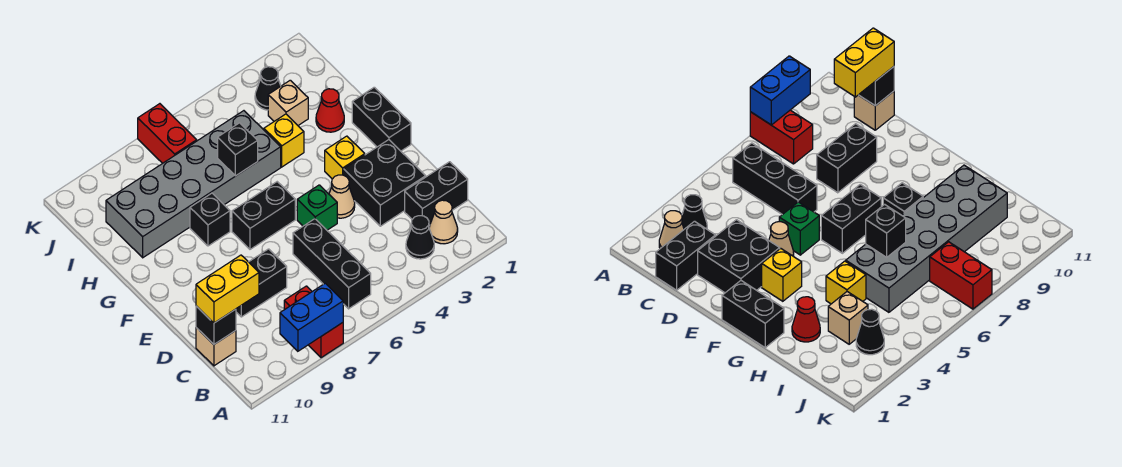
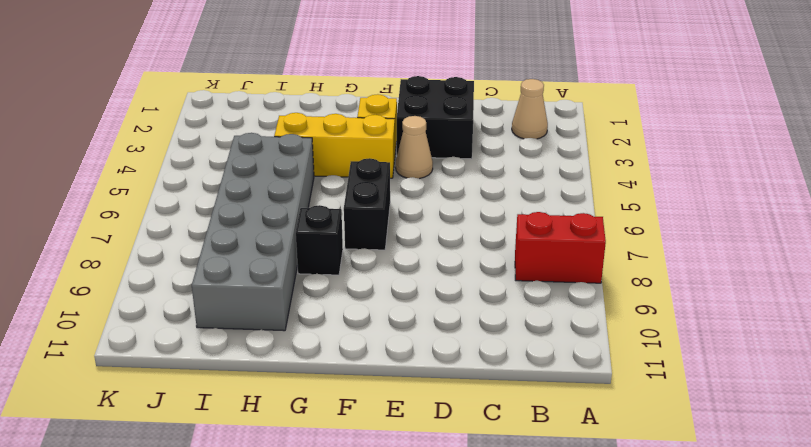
yellow brick F4:H4 level 1 -> yellow brick H4 level 1
none -> black cone B3 level 1
none -> black brick B6:D6 level 1
none -> black brick C1:C2 level 1

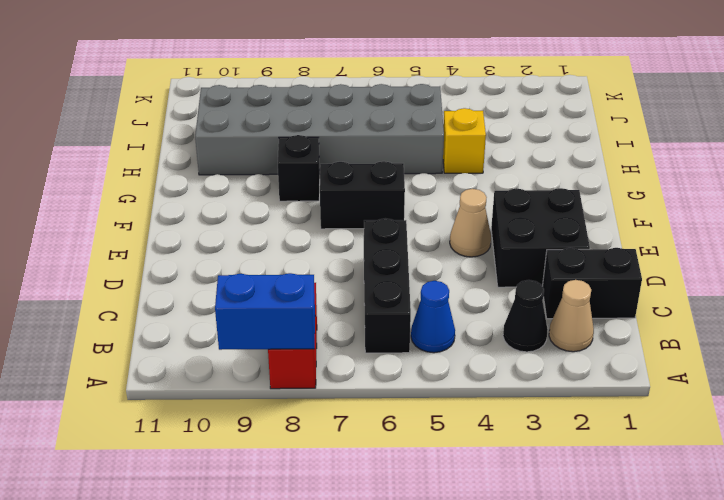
blue cone B5 level 1 -> none
none -> tan brick C11 level 1
none -> black brick D8:D9 level 1
none -> green brick E5 level 1

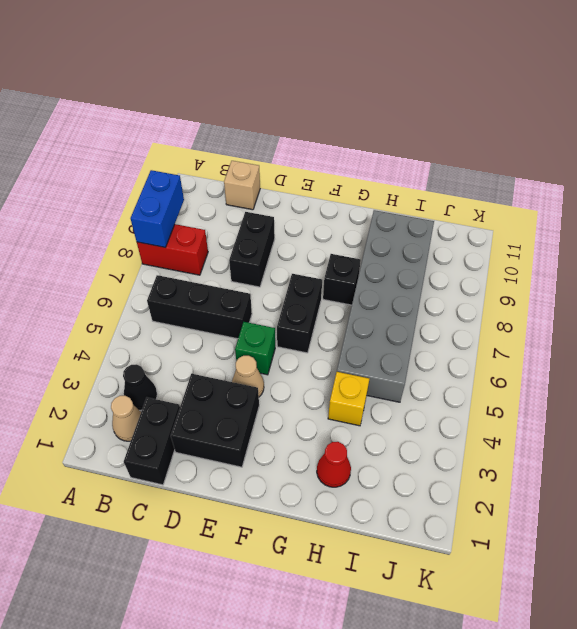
none -> black brick F1:G1 level 1
none -> yellow brick F3 level 1
none -> tan brick I3 level 1

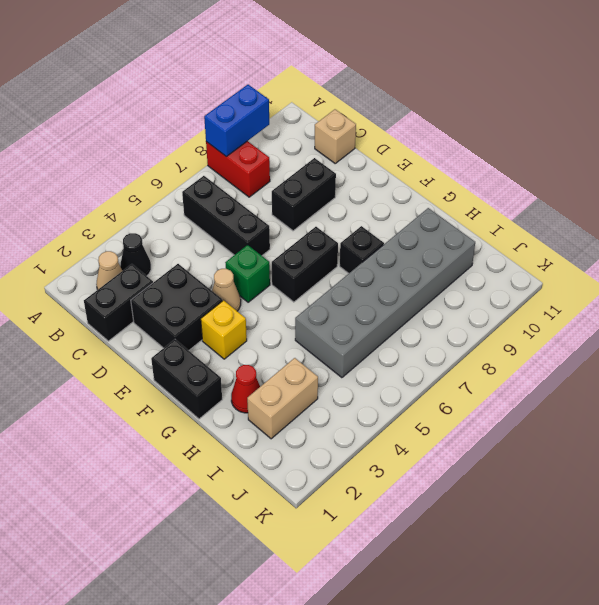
tan brick I2:I3 level 1 -> tan brick I3 level 1
none -> yellow brick H4 level 1
none -> black cone J3 level 1
none -> red brick J7:K7 level 1

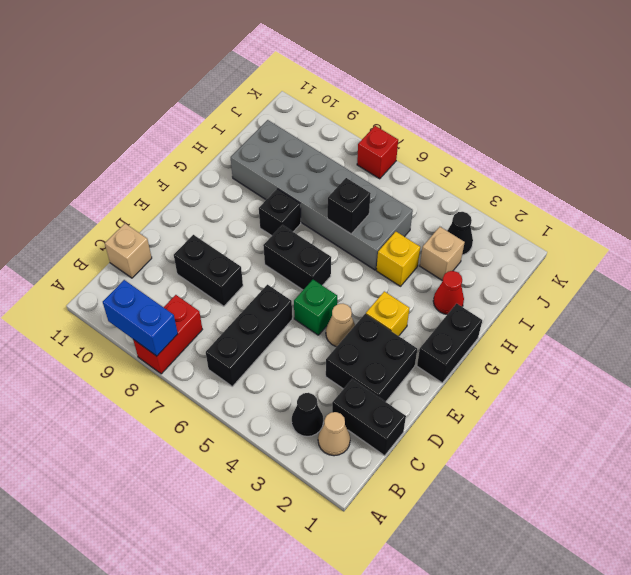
red brick K7 level 1 -> red brick J7:K7 level 1
none -> black brick C11 level 2
none -> yellow brick C10:C11 level 3

